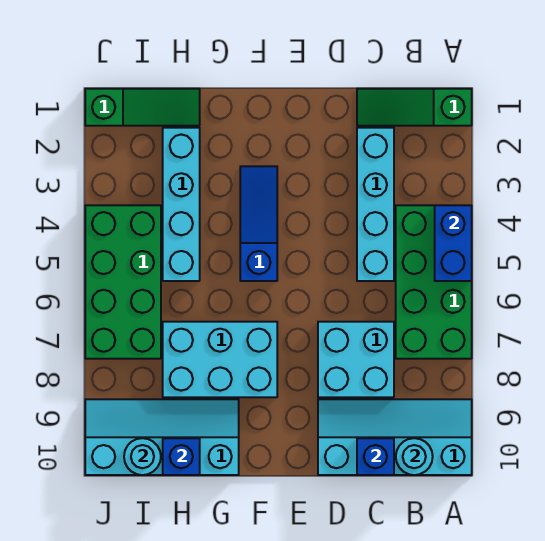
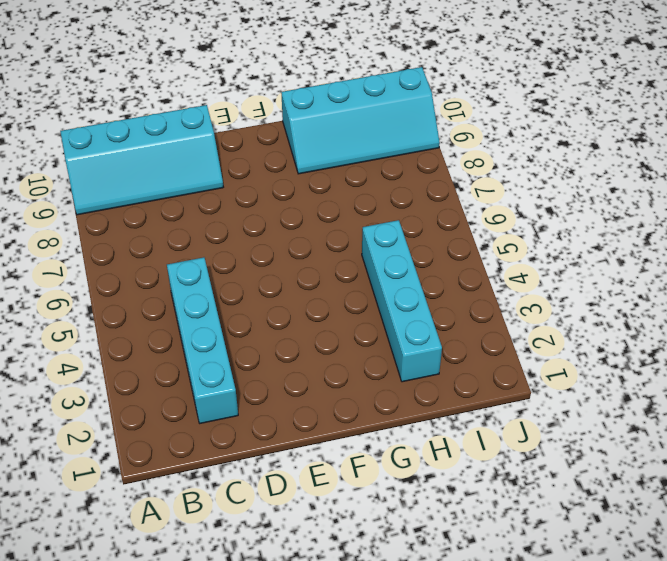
none -> green slope A1:C1 level 1 top A
none -> green brick A4:B7 level 1
none -> cyan brick C7:D8 level 1

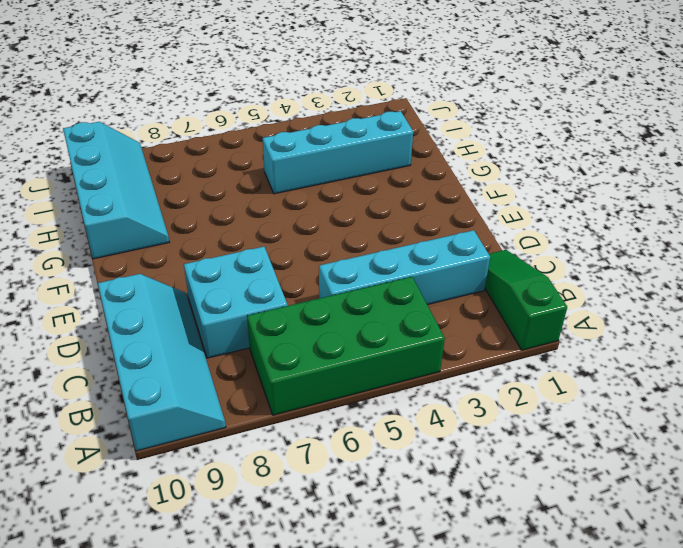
none -> blue slope F3:F5 level 1 top 5
none -> cyan brick F7:H8 level 1
none -> green slope H1:J1 level 1 top J

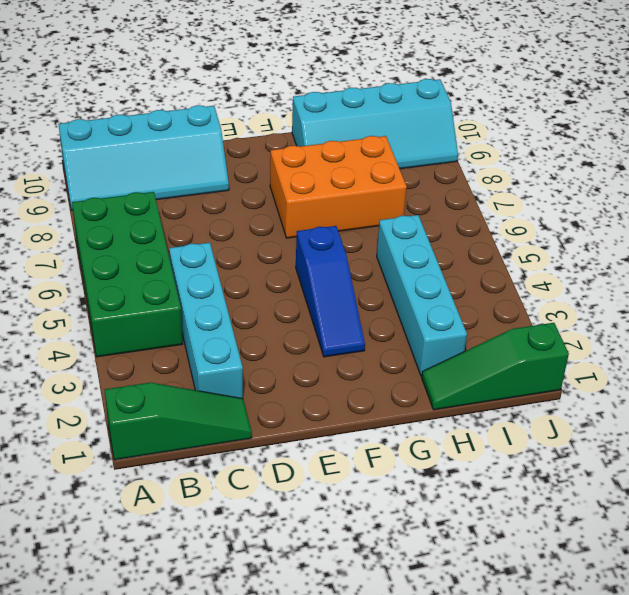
orange brick F7:H8 level 1 -> cyan brick F7:H8 level 1
none -> cyan brick C7:D8 level 1
none -> green brick I4:J7 level 1
none -> blue brick A4:A5 level 2

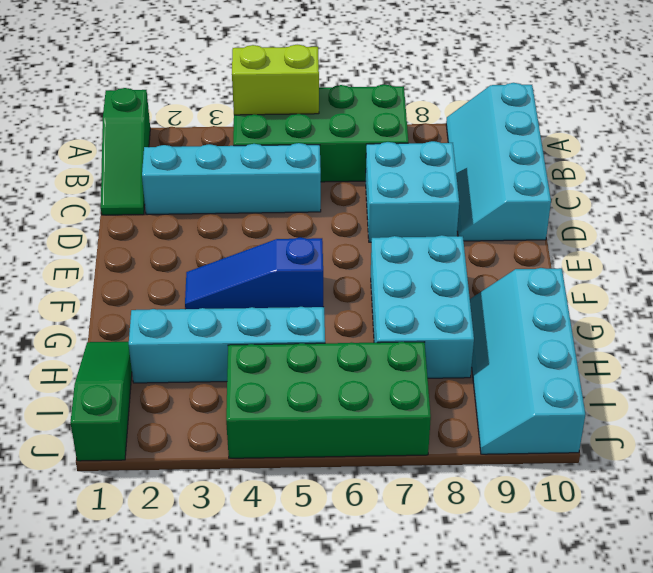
lime brick A4:A5 level 2 -> blue brick A4:A5 level 2
none -> cyan round brick B10 level 2
none -> blue brick C10 level 2
none -> blue brick H10 level 2

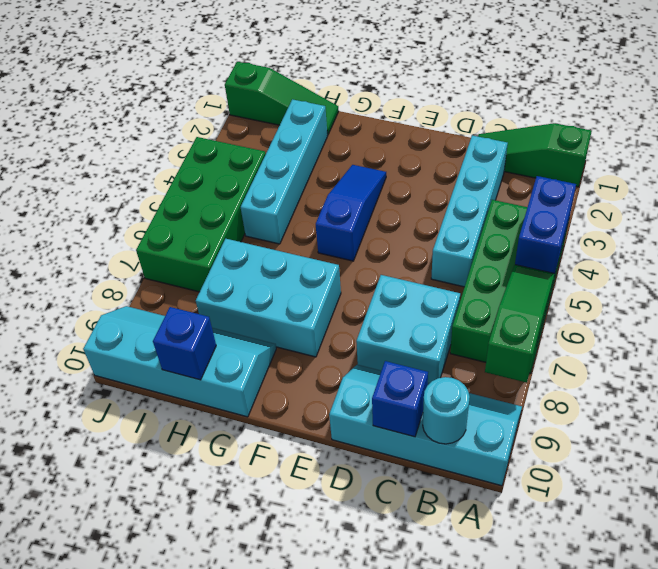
green slope A6:A8 level 2 top 8 -> none
none -> cyan round brick I10 level 2

